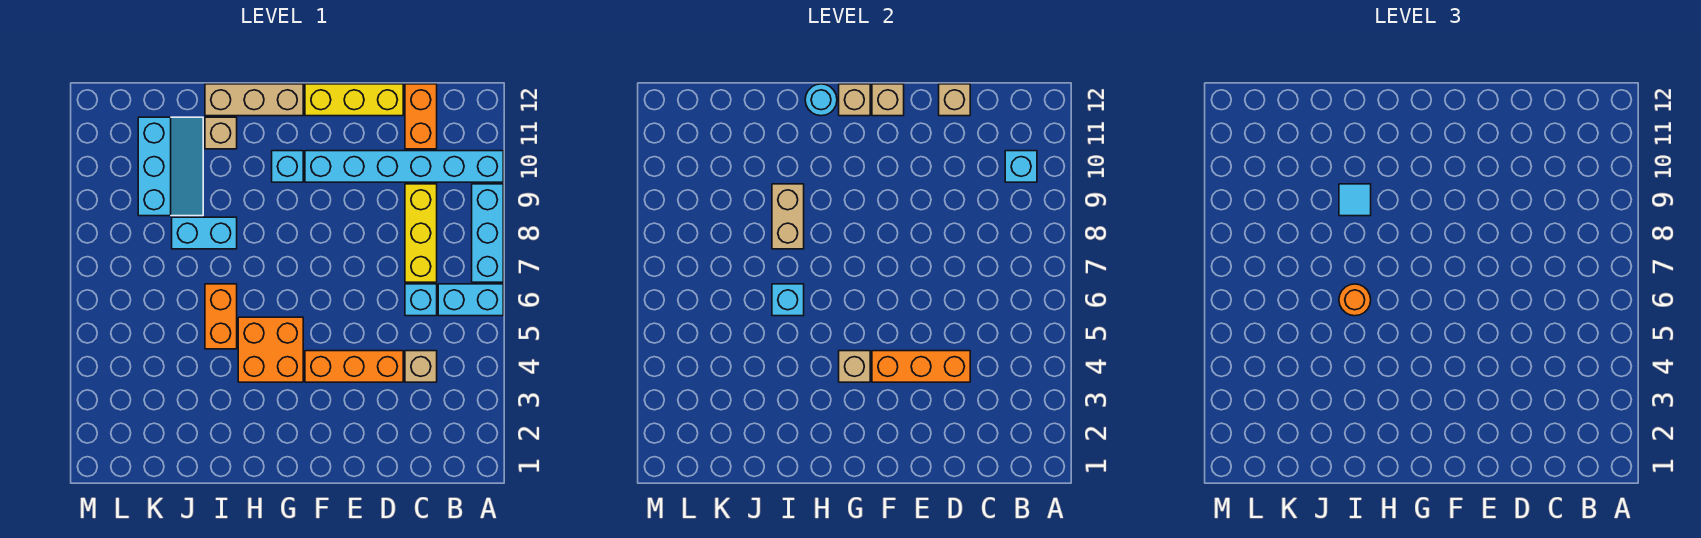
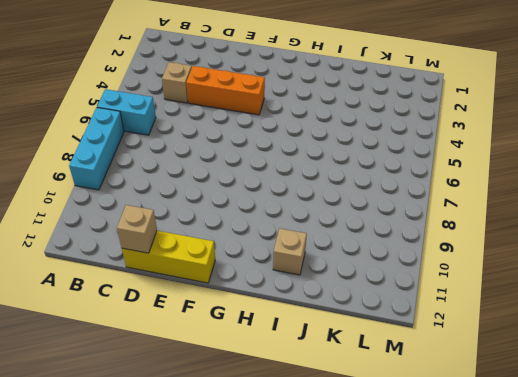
none -> cyan brick A10:F10 level 1
none -> cyan brick C6 level 1
none -> yellow brick C7:C9 level 1

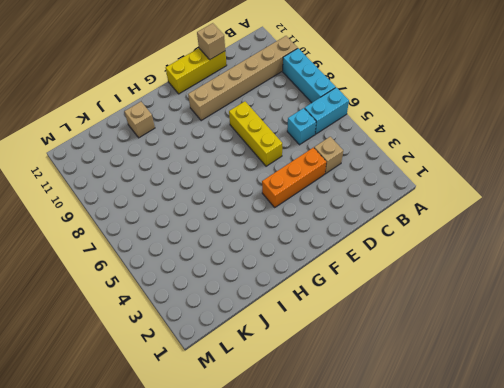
tan brick A10:F10 level 1 -> cyan brick A10:F10 level 1
yellow brick E6:E8 level 1 -> yellow brick C7:C9 level 1
none -> orange brick C11:C12 level 1
none -> orange brick G4:H5 level 1
none -> cyan brick G10 level 1

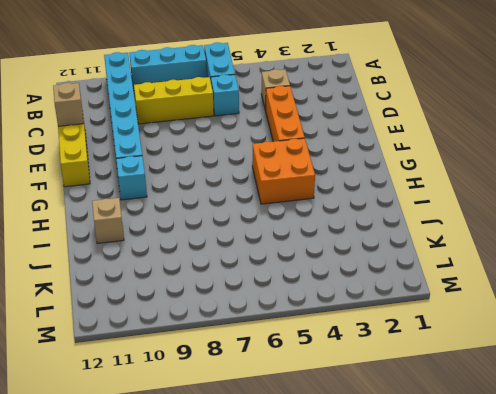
none -> orange brick C11:C12 level 1
none -> tan brick G12:I12 level 1
none -> orange brick I5:I6 level 1

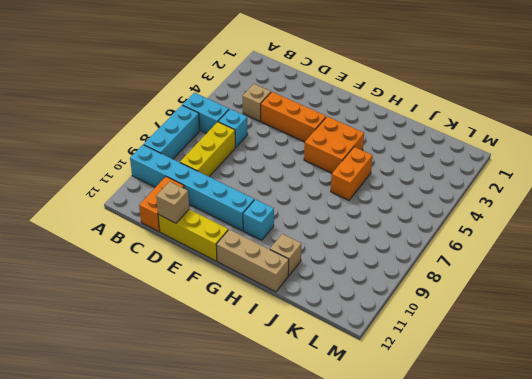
none -> cyan brick I8:J8 level 1
none -> cyan slope J9:K11 level 1 top K
none -> cyan brick B10 level 2

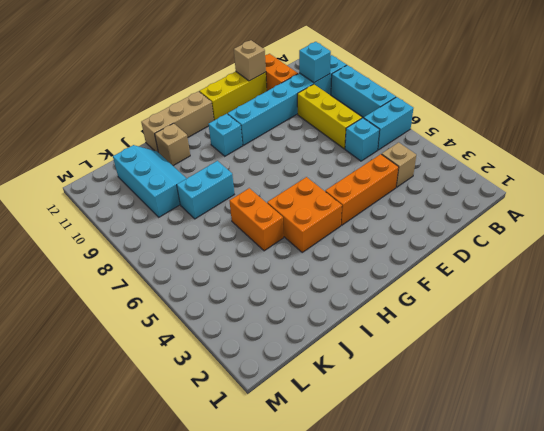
none -> orange brick D4:F4 level 2
none -> tan brick F12 level 2
none -> tan brick G4 level 2

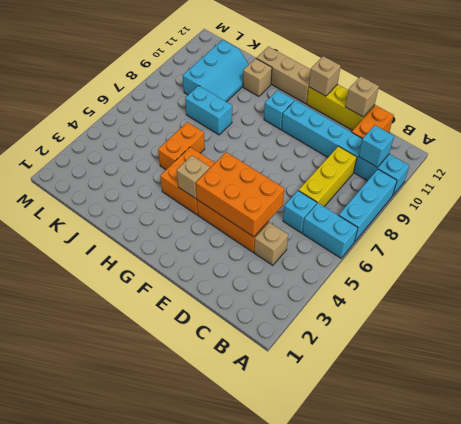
orange brick D4:F5 level 2 -> orange brick D4:F4 level 2
none -> tan brick G12 level 2
none -> cyan round brick H12 level 2
none -> cyan brick I6 level 2

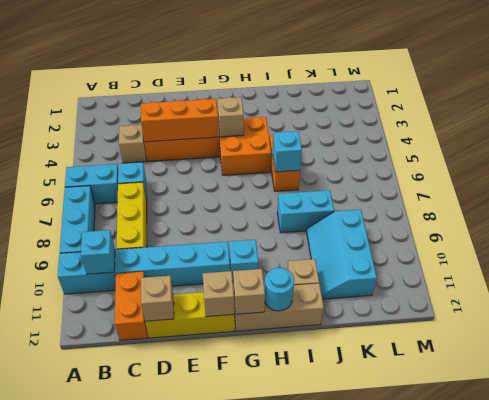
none -> tan brick I8:I9 level 2
none -> orange round brick I6 level 3
none -> cyan tile I9 level 3

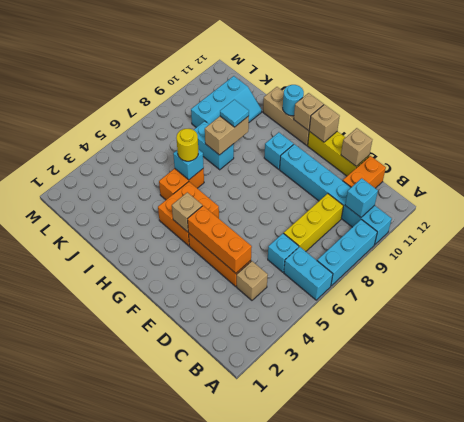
yellow round brick I6 level 3 -> orange round brick I6 level 3
none -> tan brick I11 level 1

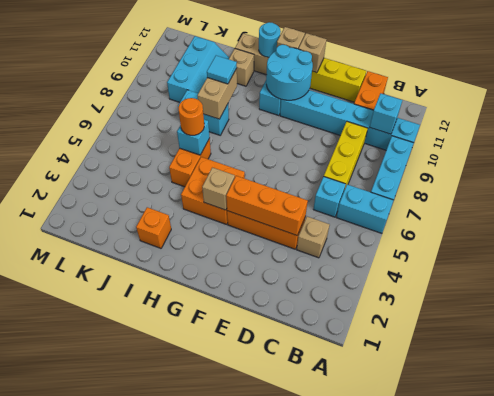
cyan round brick F10:G11 level 2 -> none
orange brick I2 level 1 -> none
none -> tan brick D12 level 2

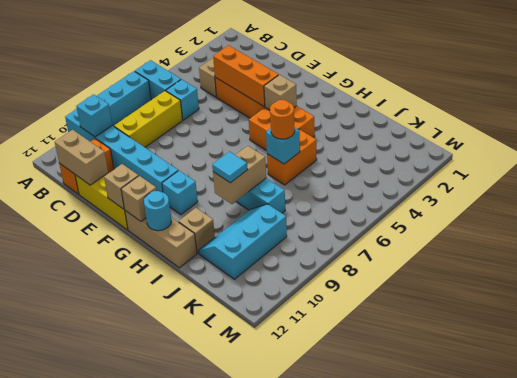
tan brick C12:D12 level 2 -> tan brick D12 level 2

